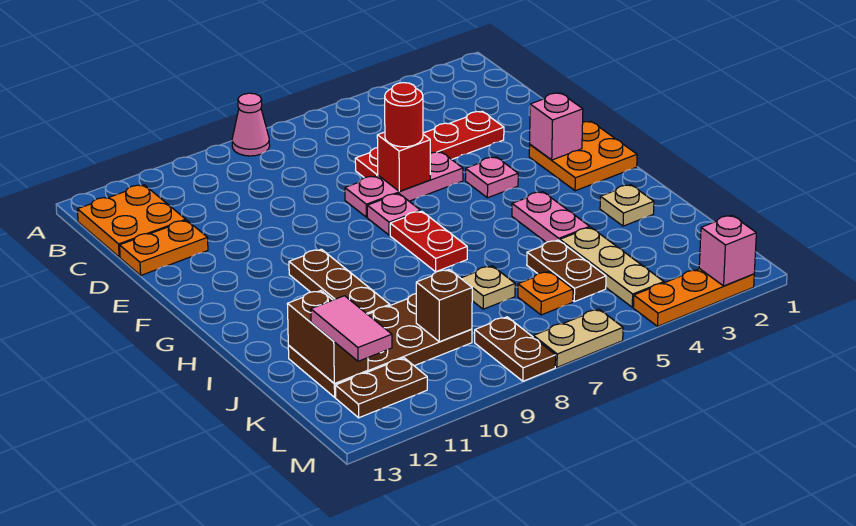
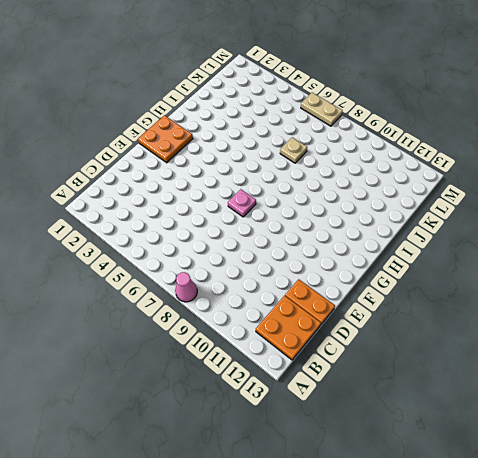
none -> red plate D3:D6 level 1
none -> pink plate E5:E7 level 1
none -> pink plate F4 level 1

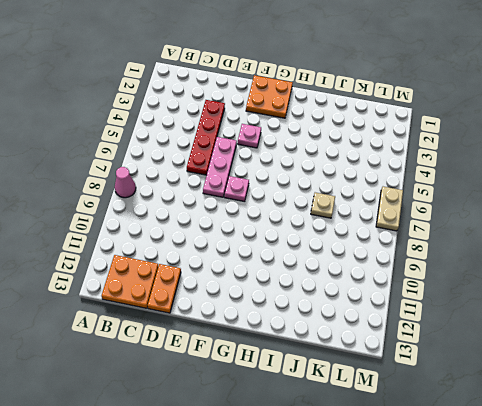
none -> red plate G7:H7 level 1
none -> brown plate G10:I10 level 1
none -> pink plate H4:I4 level 1

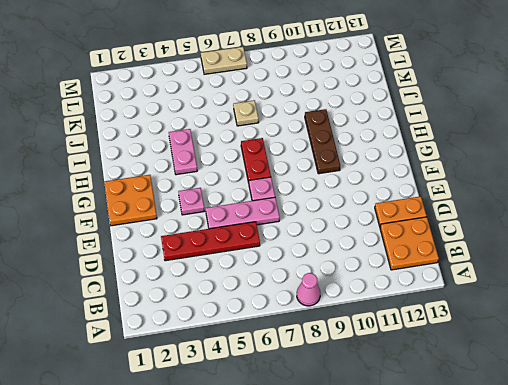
none -> tan plate I2 level 1
none -> tan plate J4:L4 level 1
none -> brown plate J5:K5 level 1

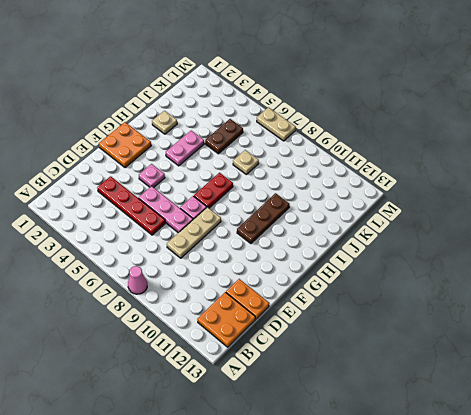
tan plate D8:F8 level 1 -> tan plate J4:L4 level 1
none -> brown plate J9:K12 level 1
none -> orange plate K6 level 1
none -> brown plate L8:M8 level 1

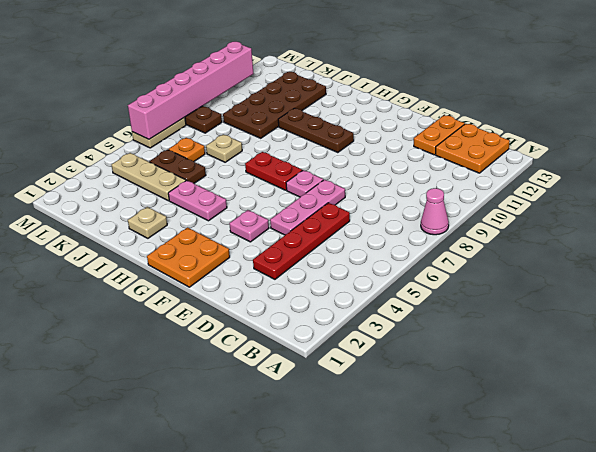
pink brick M6:M11 level 2 -> none
none -> brown plate L11:L12 level 1
none -> orange plate M2:M4 level 1
none -> red brick E6 level 2

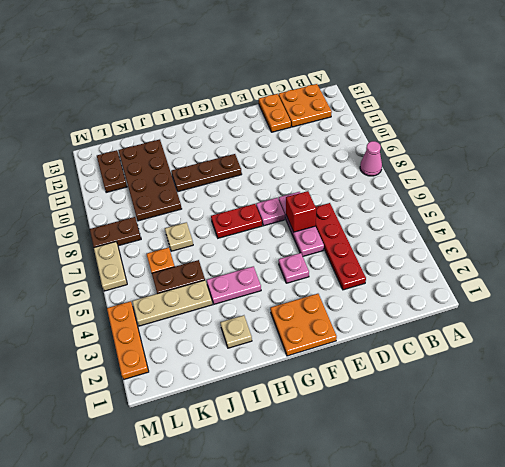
none -> pink brick F2 level 2
none -> brown brick J12:K12 level 2
none -> brown brick K9 level 2

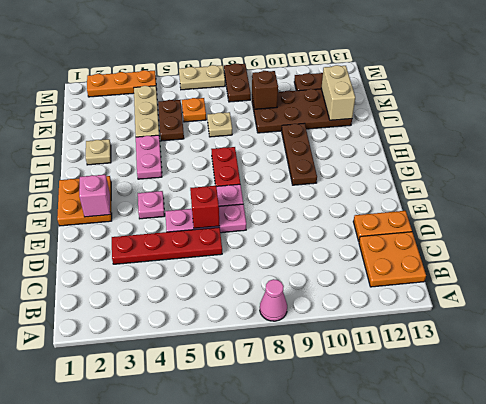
tan brick J12:K12 level 2 -> brown brick J12:K12 level 2
none -> pink brick M2 level 2
none -> red round brick E6 level 3
none -> pink tile K12:L12 level 3

